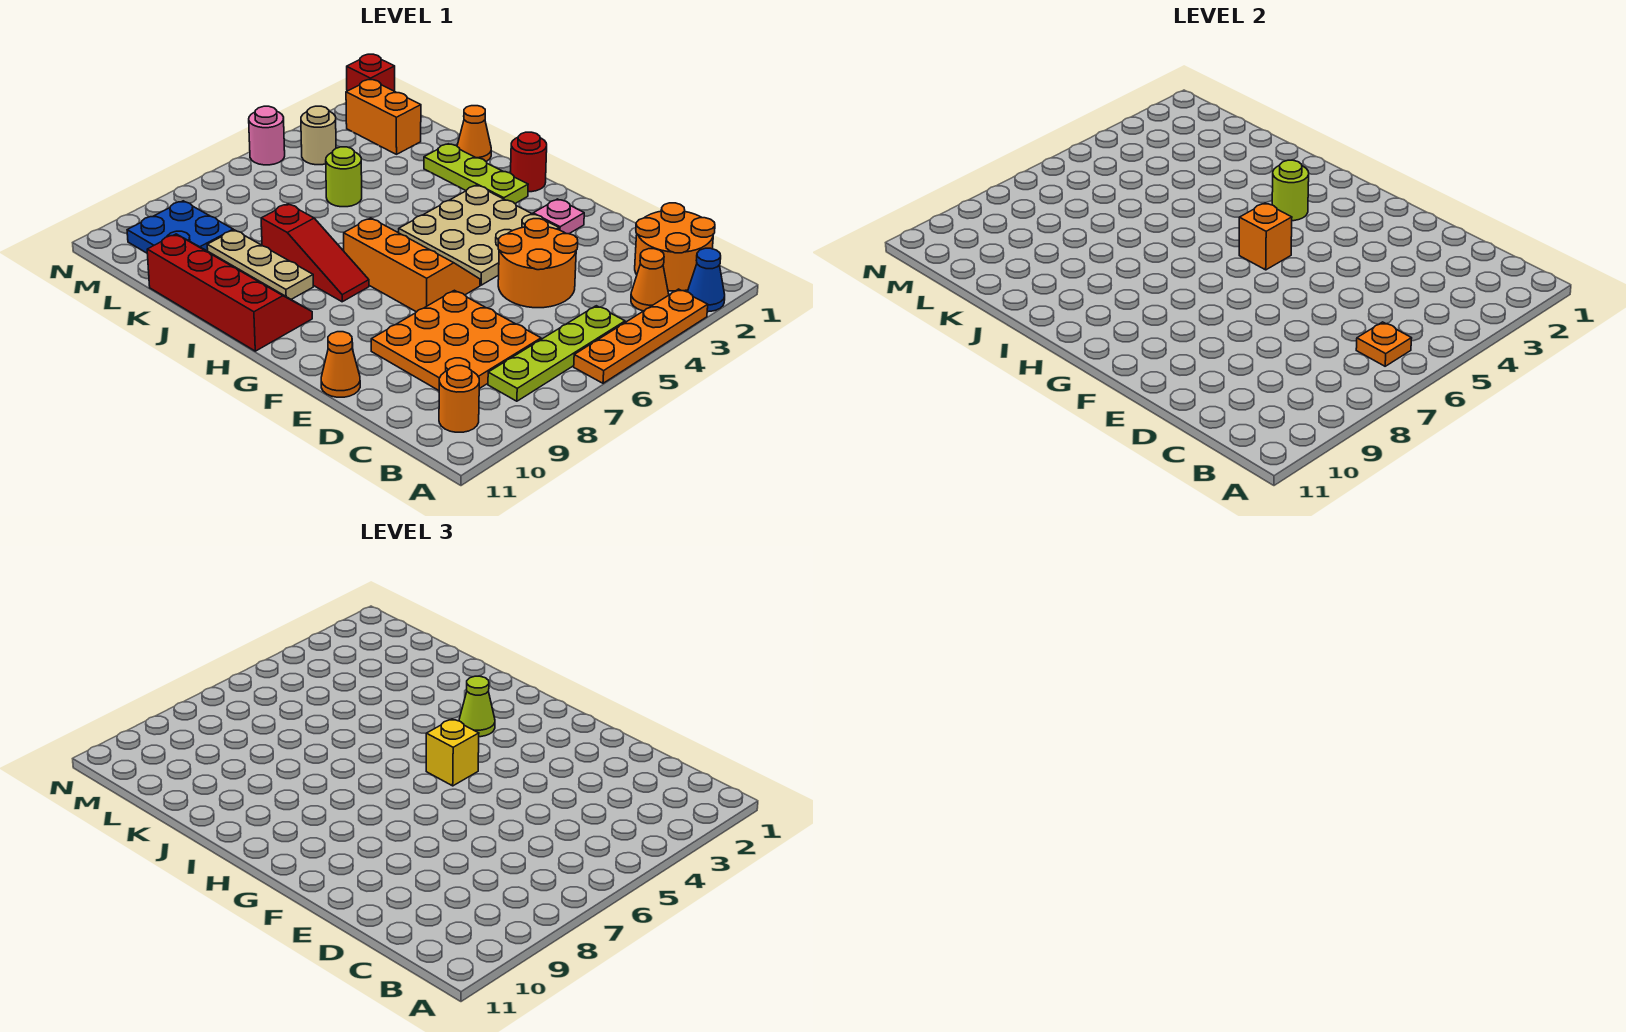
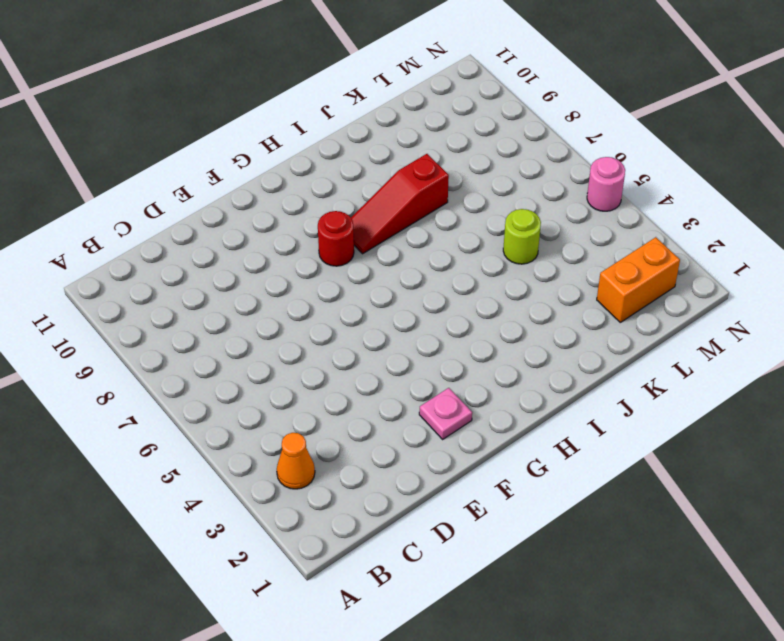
red round brick G8 level 1 -> red round brick H1 level 1
none -> blue cone A2 level 1
none -> orange plate A3:A6 level 1
none -> orange round brick B1:C2 level 1

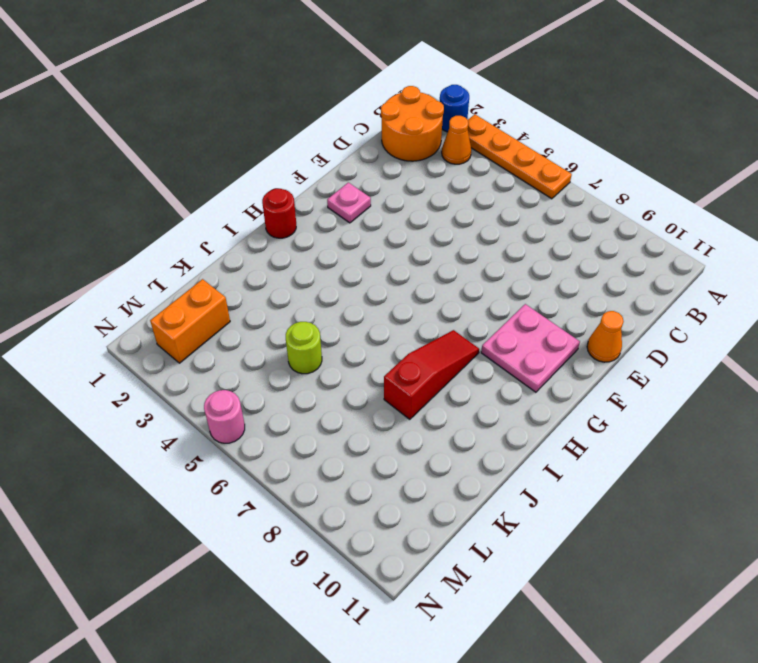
blue round brick A2 level 1 -> blue cone A2 level 1
pink plate F9:G10 level 1 -> none
none -> lime plate B5:B8 level 1
none -> orange round brick B10 level 1
none -> orange plate C7:E9 level 1

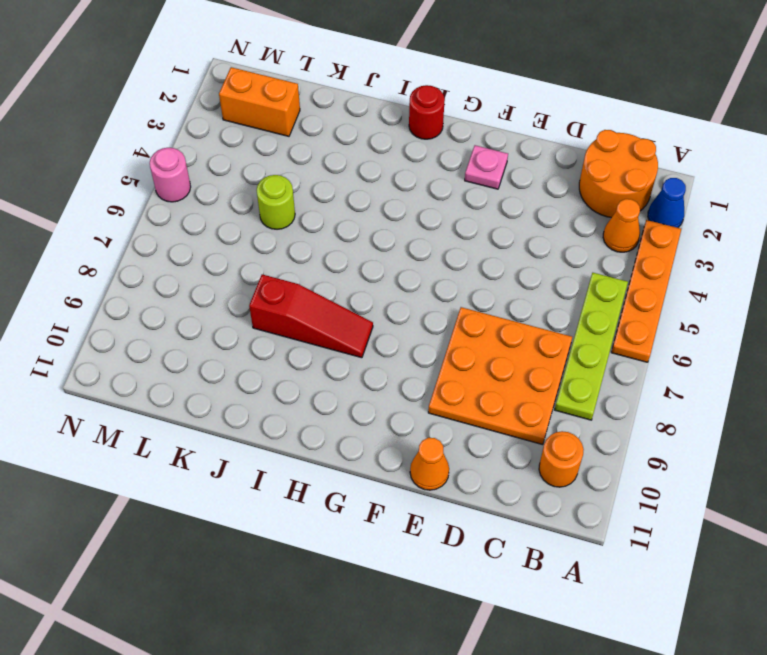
none -> orange round brick D4:E5 level 1
none -> tan plate F3:H5 level 1
none -> orange slope F6:H7 level 1 top 7

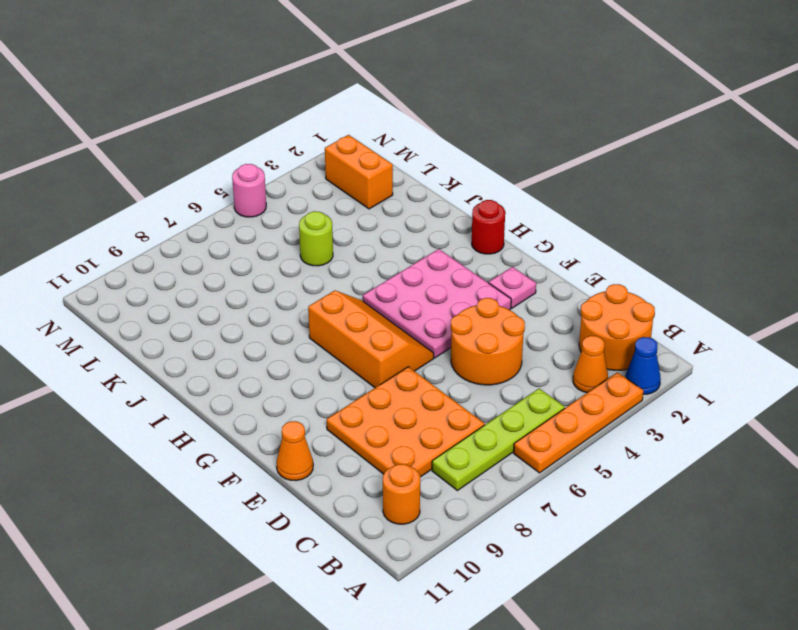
pink plate F3:H5 level 1 -> tan plate F3:H5 level 1
none -> lime plate H2:J2 level 1
none -> red slope H8:J8 level 1 top J
none -> red slope H10:K11 level 1 top 11

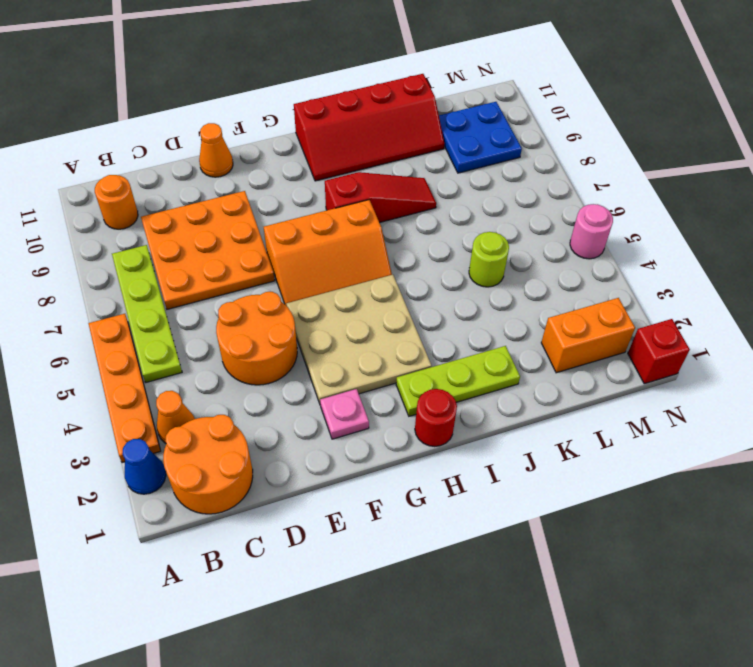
red slope H8:J8 level 1 top H -> red slope H8:J8 level 1 top J
none -> tan plate I9:K9 level 1
none -> orange cone J1 level 1
none -> tan round brick M4 level 1

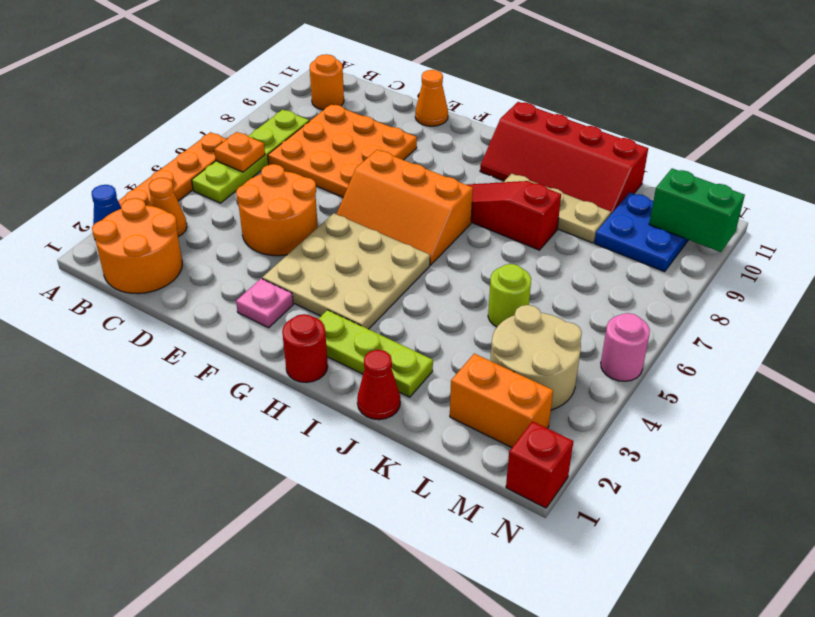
red cone J1 level 1 -> orange cone J1 level 1
tan round brick L3:M4 level 1 -> tan round brick M4 level 1
green brick M10:N10 level 2 -> none
none -> orange brick G5 level 2
none -> lime round brick H3 level 2
none -> yellow brick G5 level 3

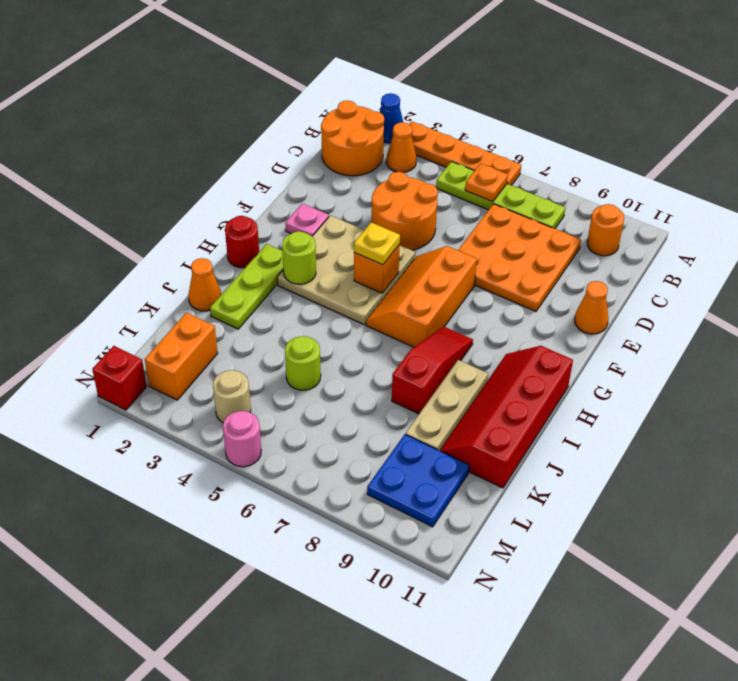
yellow plate G5 level 3 -> yellow brick G5 level 3
none -> lime cone H3 level 3

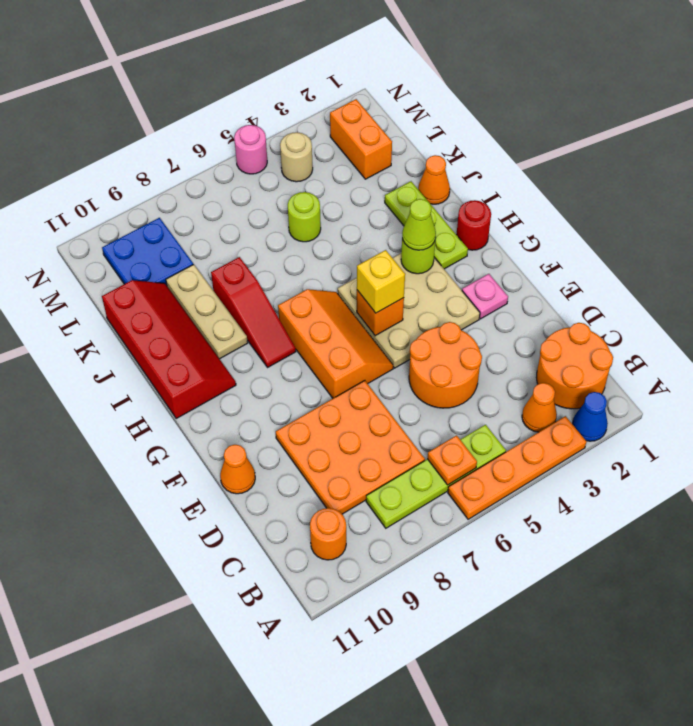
none -> red brick N1 level 1

